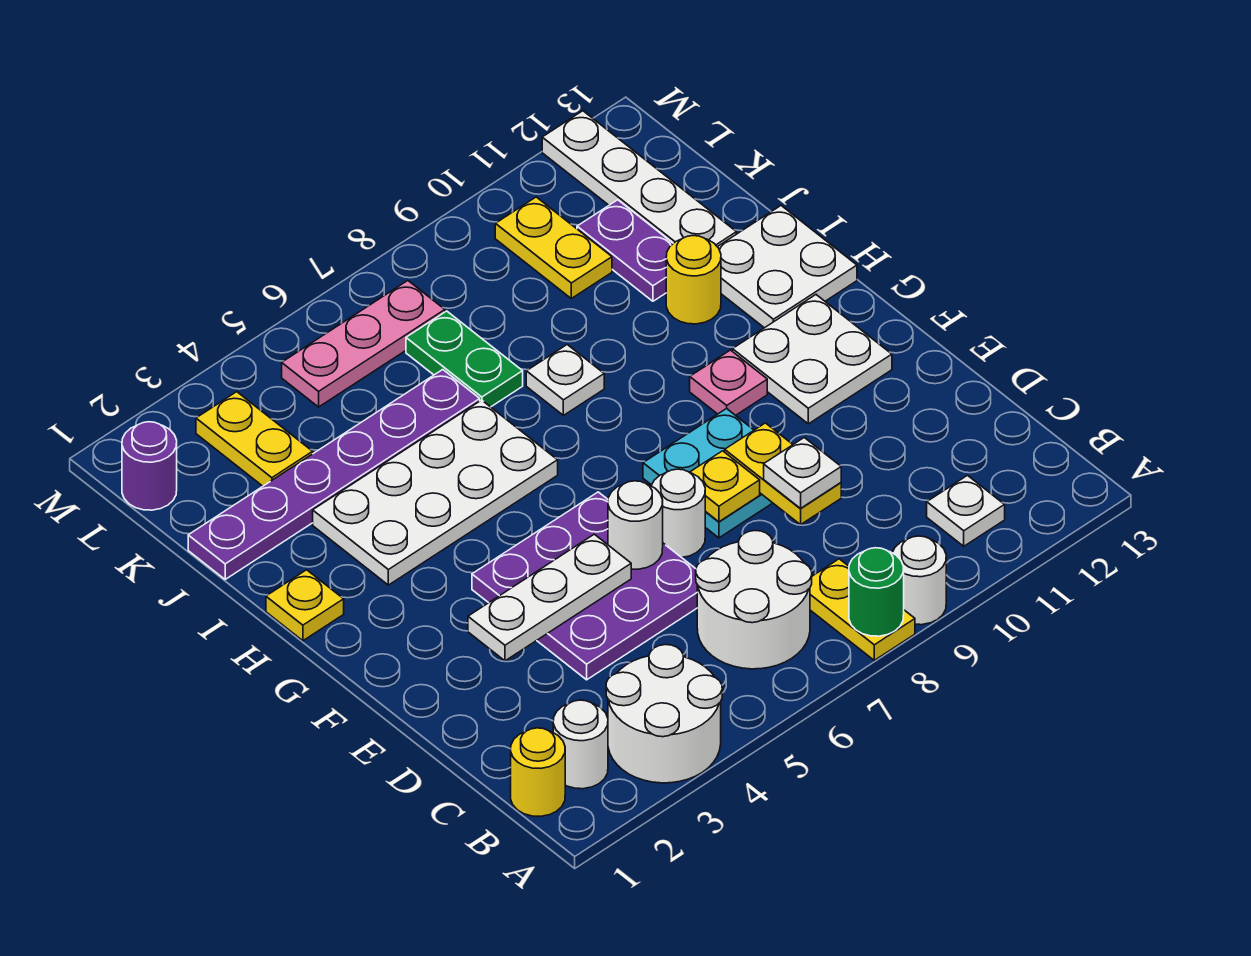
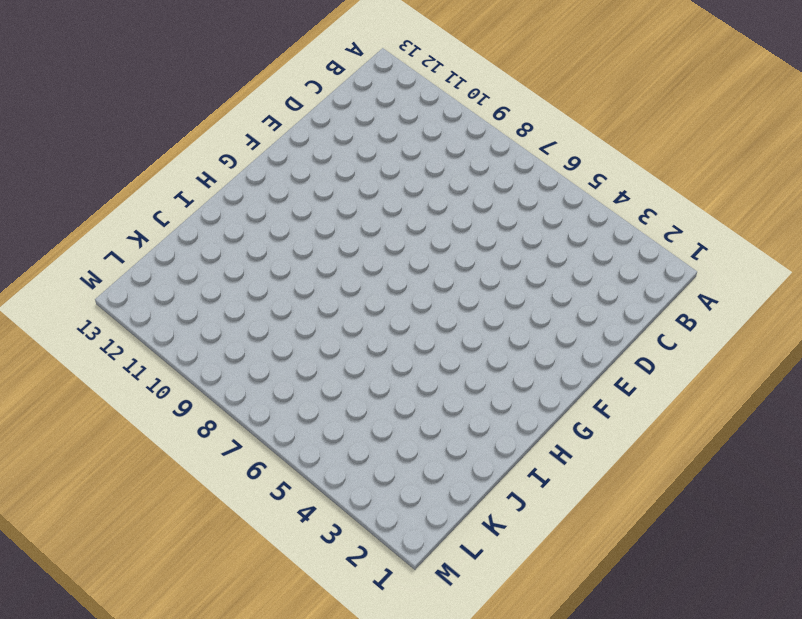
none -> white round brick A3:B4 level 1
none -> yellow plate A8:B8 level 1
none -> white round brick A9 level 1
none -> yellow round brick B1 level 1

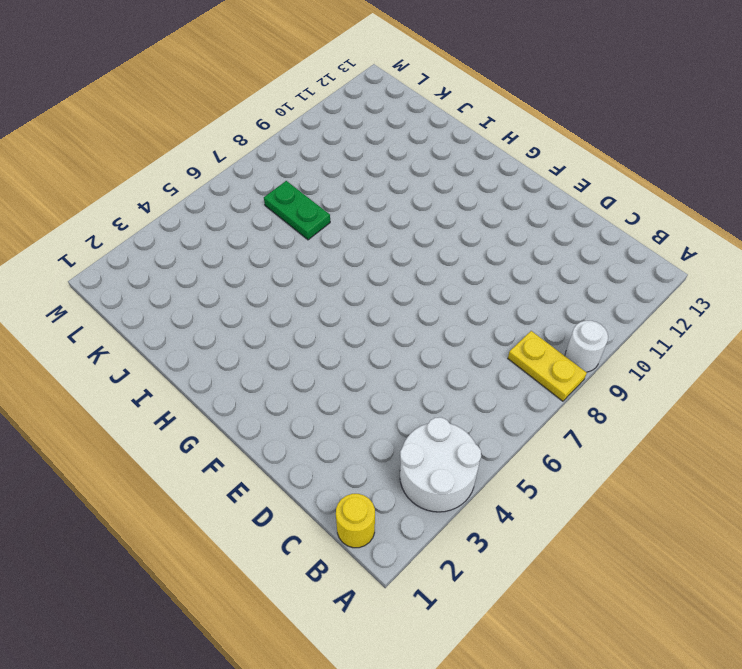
none -> white round brick B2 level 1
none -> white round brick B6:C7 level 1
none -> white plate B11 level 1
none -> purple plate D4:F6 level 1

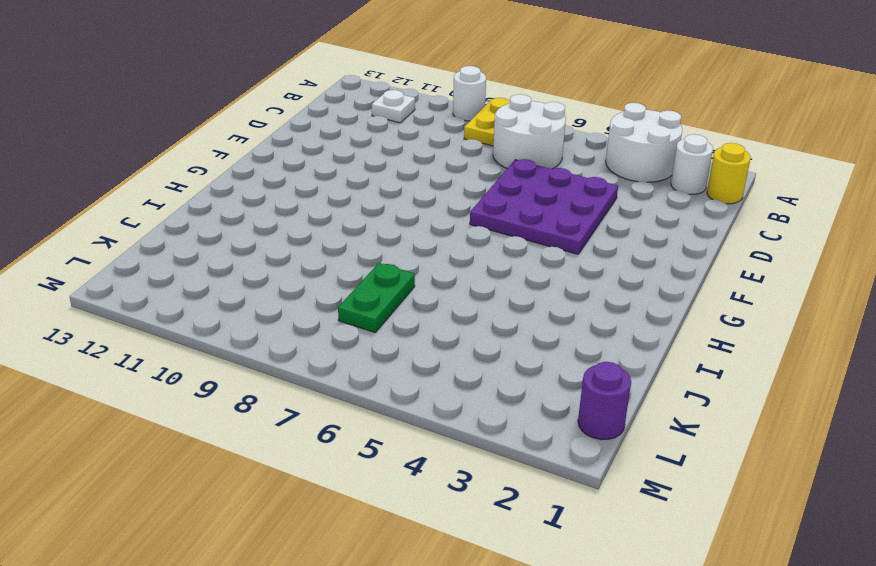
none -> white round brick E7 level 1
none -> cyan plate E8:F9 level 1
none -> white plate F11:G12 level 1
none -> pink plate G10 level 1

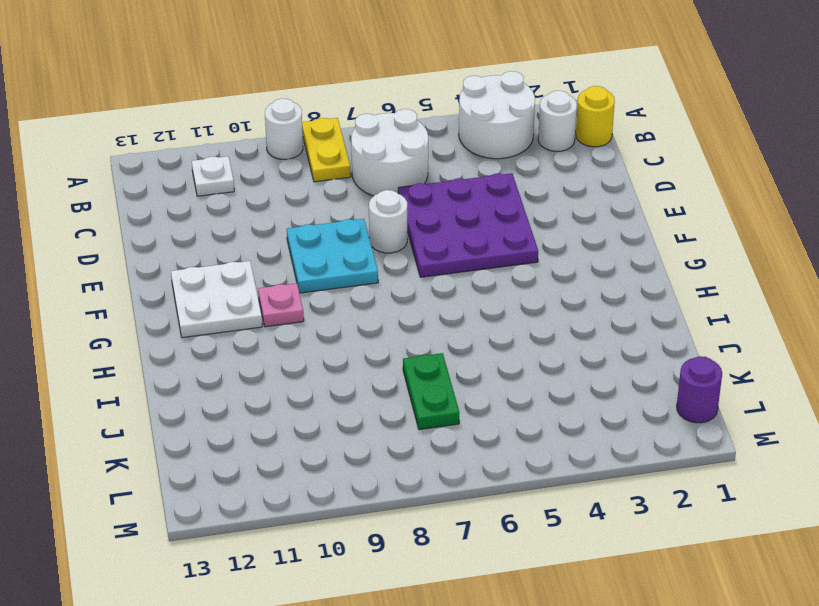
none -> yellow plate H1 level 1
none -> white plate H3:I6 level 1
none -> white plate H12:I13 level 1
none -> white plate I8 level 1

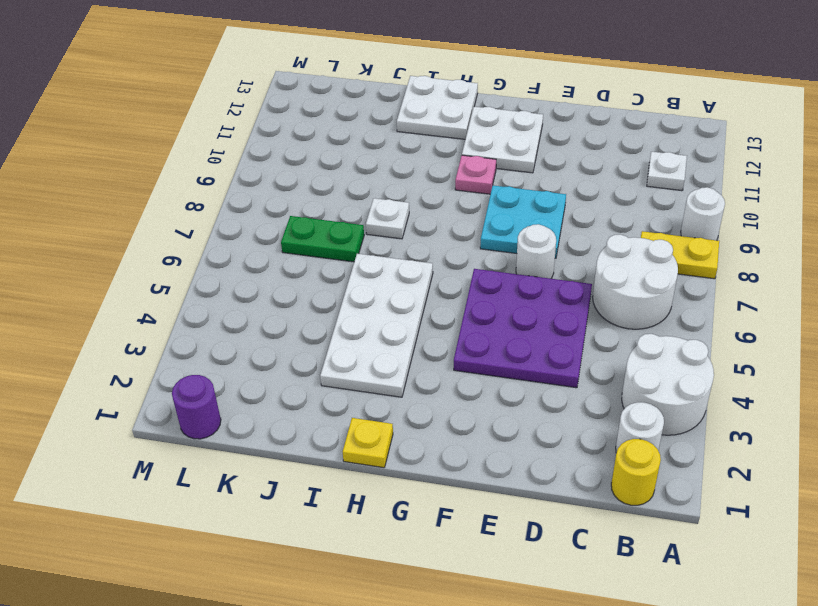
none -> yellow round brick I11 level 1
none -> purple plate J1:J6 level 1
none -> purple plate J11:K11 level 1
none -> white plate J12:M12 level 1

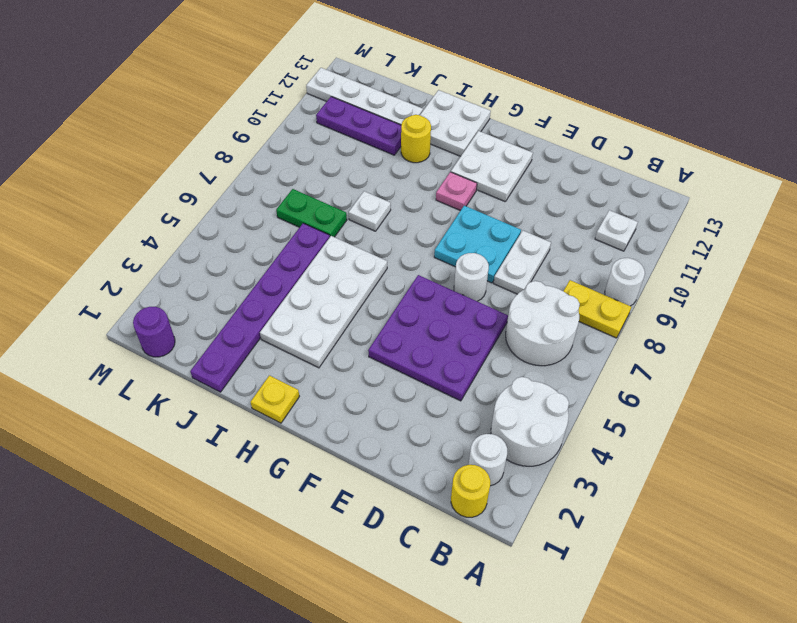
white plate D8:D9 level 1 -> none
purple plate J11:L11 level 1 -> purple plate J11:K11 level 1
none -> yellow plate K3:L3 level 1
none -> yellow plate K10:L10 level 1
none -> pink plate L5:L7 level 1
none -> green round brick A8 level 2

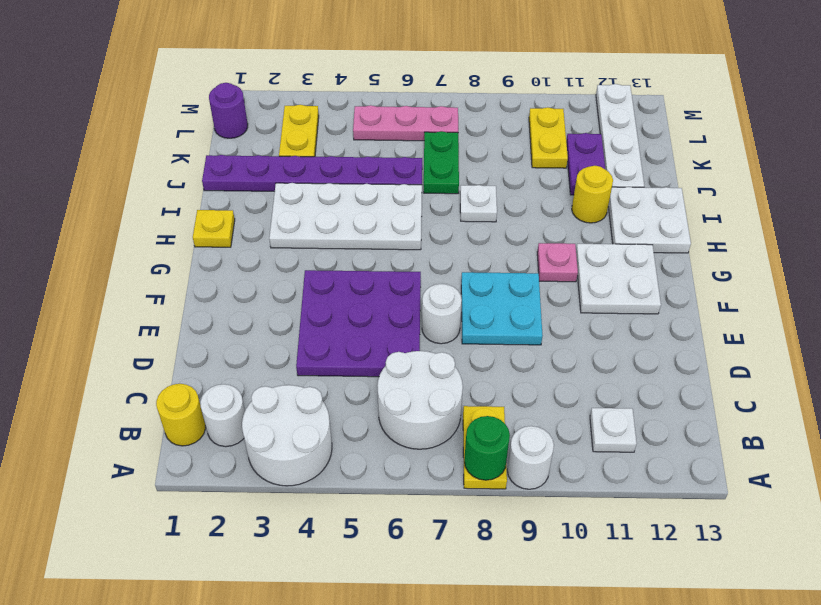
none -> yellow plate D9:E9 level 2
none -> white plate E3:E5 level 2
none -> white round brick E6 level 2
none -> yellow plate E8 level 2

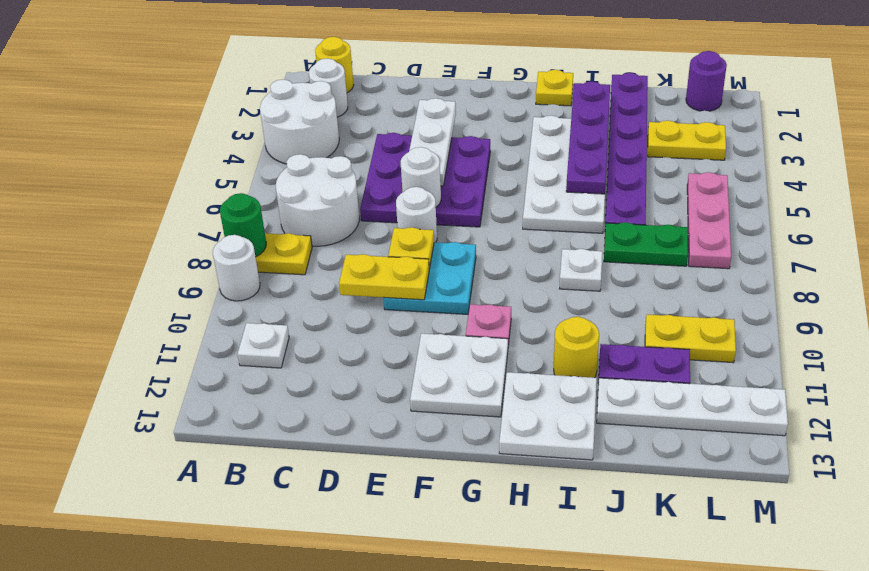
purple plate I2:I5 level 2 -> none
none -> white plate D9 level 3

